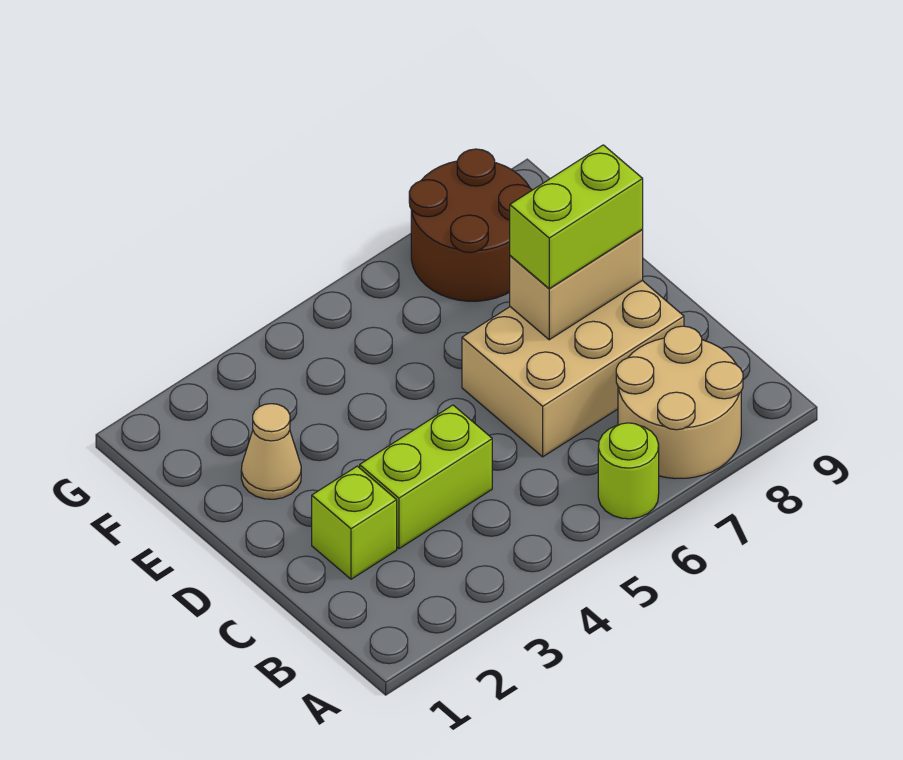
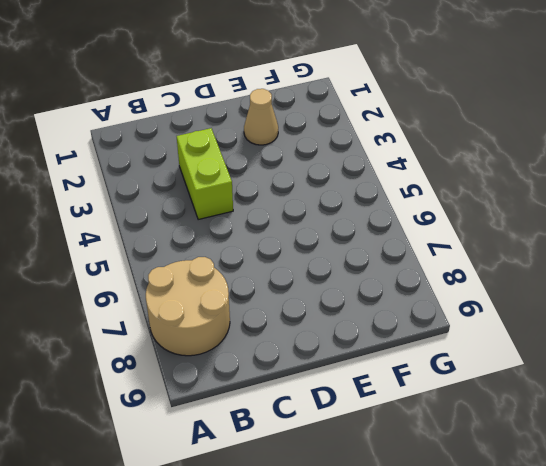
none -> lime round brick A6 level 1
none -> lime brick C2 level 1

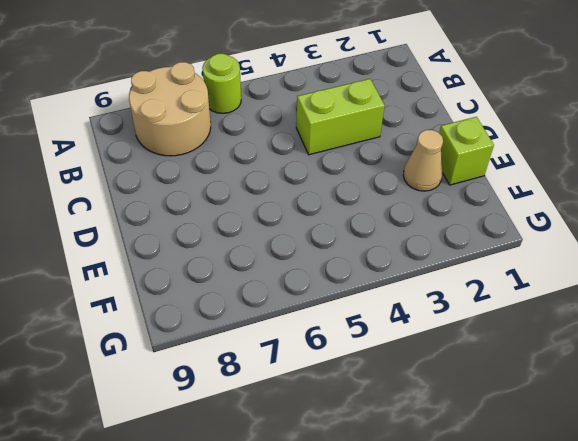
lime brick E1 level 1 -> lime brick C2 level 1
none -> tan brick C6:D8 level 1
none -> brown round brick F7:G8 level 1

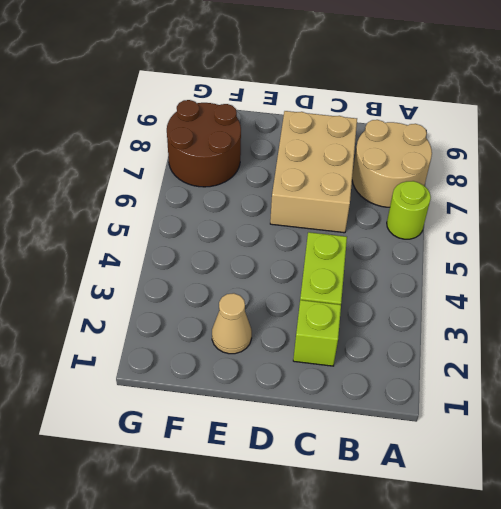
none -> tan brick D7:D8 level 2
none -> lime brick D7:D8 level 3

